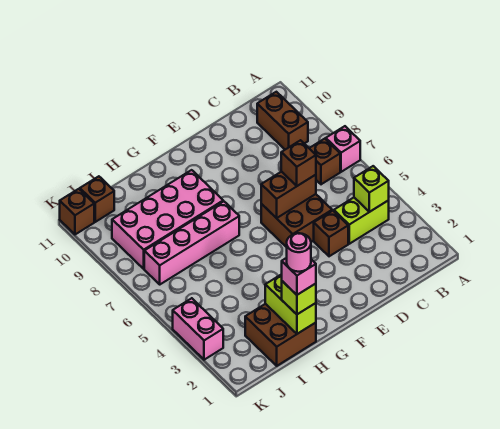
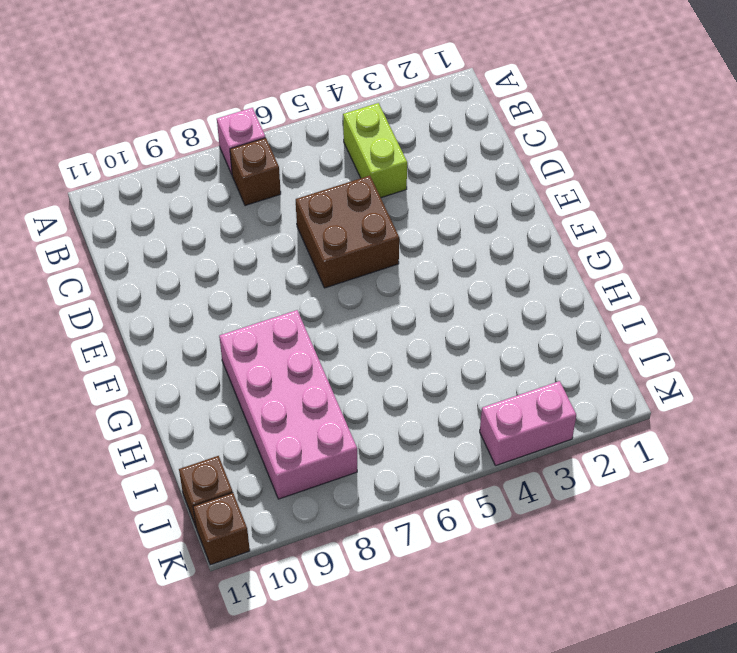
none -> brown brick B9:B10 level 1
none -> brown brick D4 level 1
none -> pink brick G7:J7 level 1

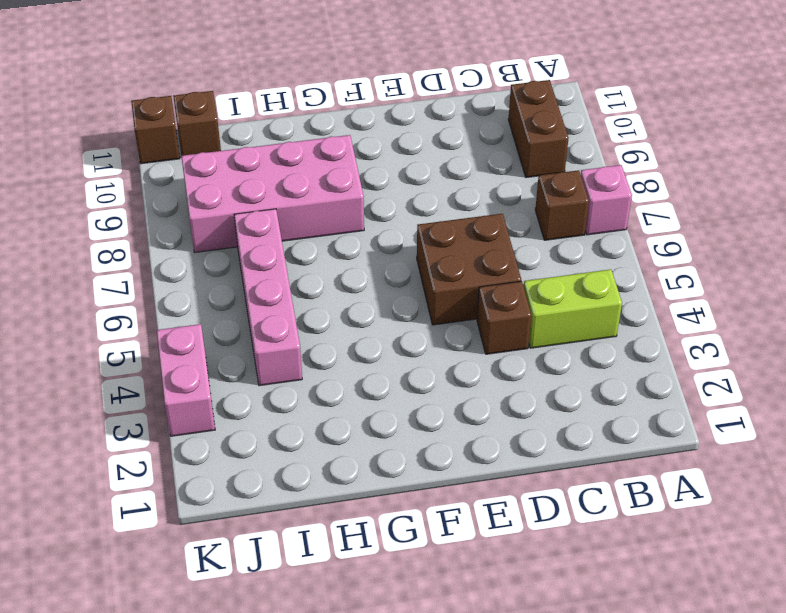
pink brick I4:I7 level 1 -> pink brick G7:J7 level 1
none -> brown brick H1:I2 level 1
none -> lime brick B4 level 2
none -> brown brick D6:E6 level 2

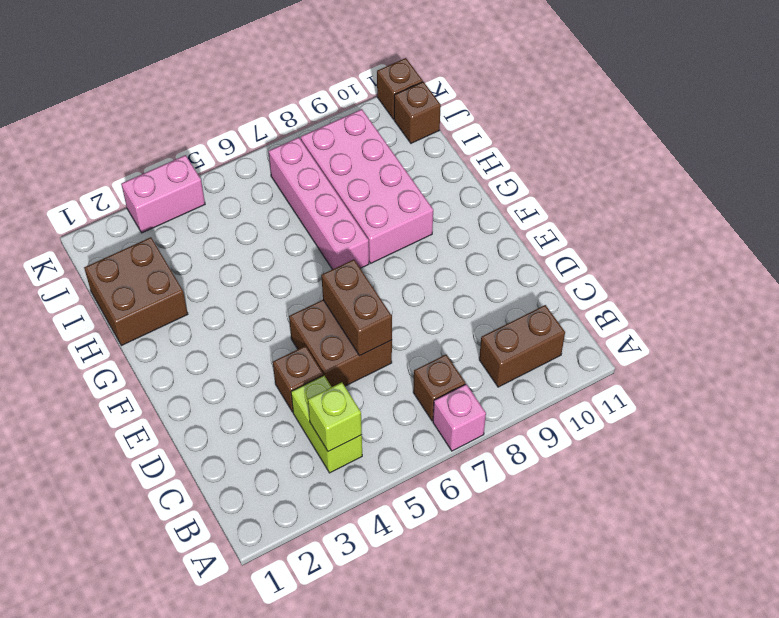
none -> lime brick H1:H2 level 2
none -> brown brick D6 level 3
none -> lime brick H1 level 3

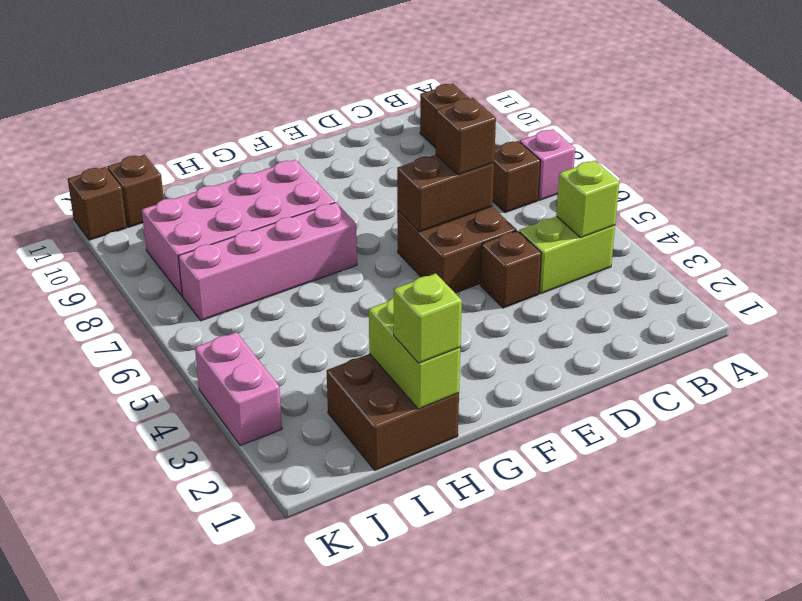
none -> pink brick H1 level 4
none -> pink round brick H1 level 5

